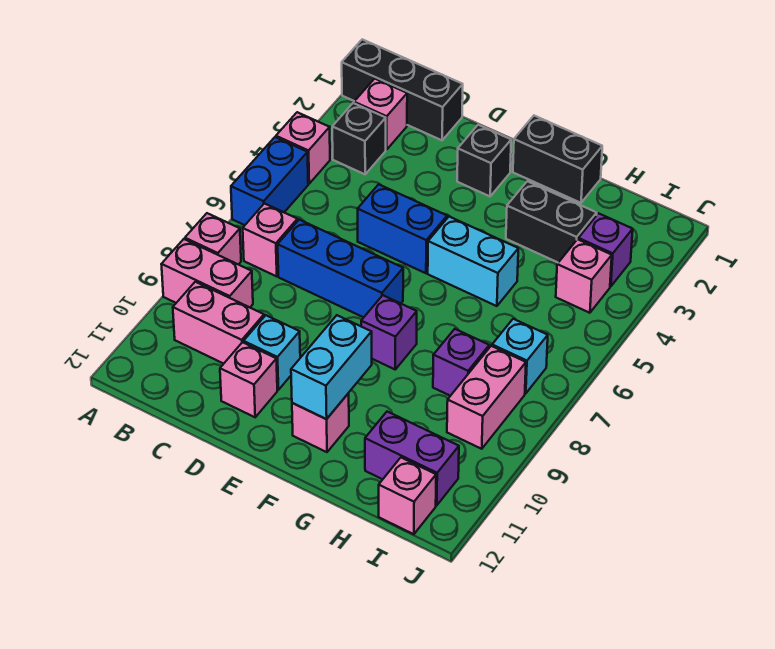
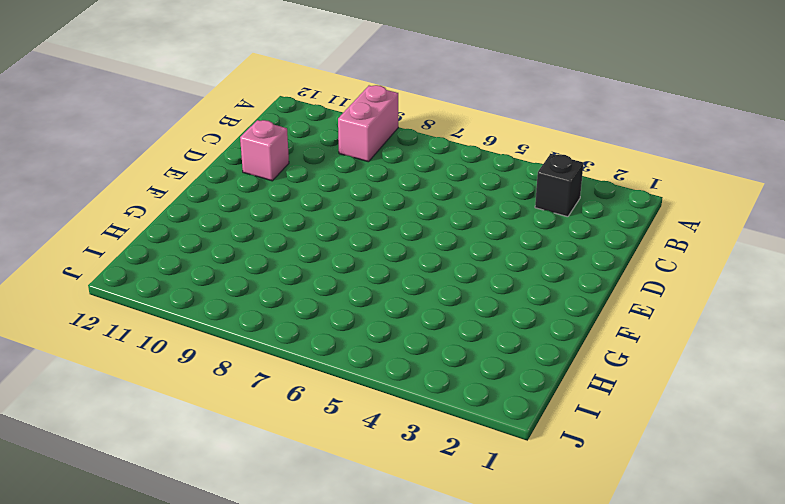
none -> black brick A1:C1 level 1
none -> pink brick A4 level 1
none -> blue brick A5:A6 level 1

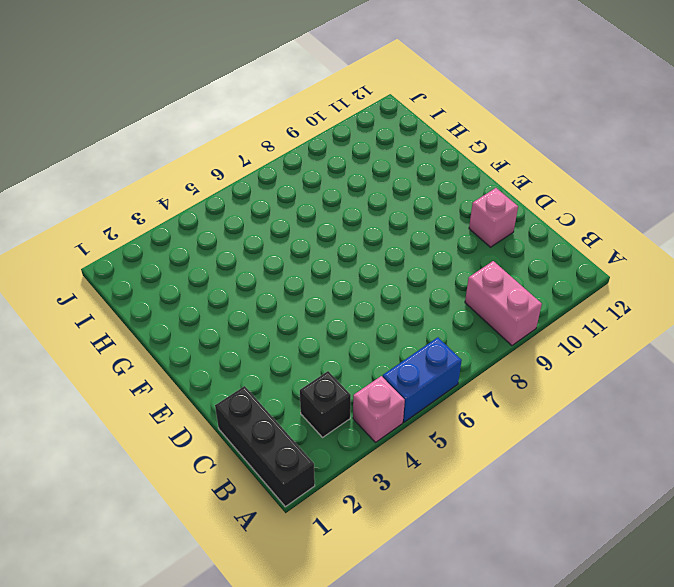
none -> pink brick A8 level 1
none -> pink brick B2 level 1
none -> pink brick B7 level 1

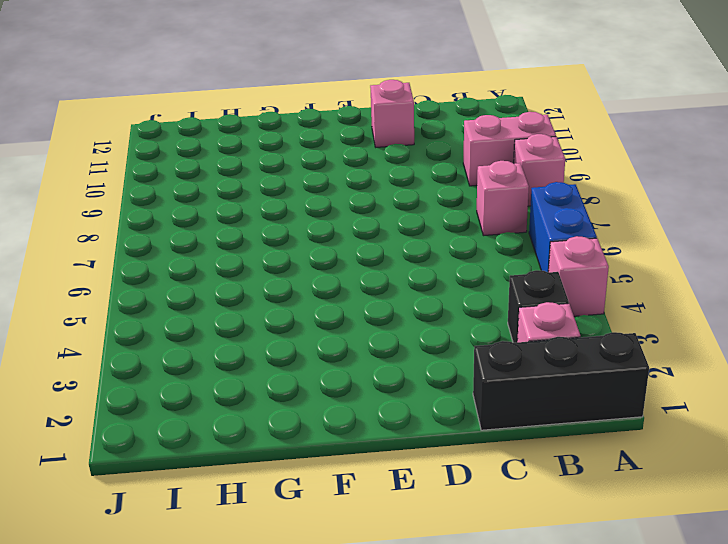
none -> pink brick B10:C10 level 1
none -> blue brick C7:E7 level 1
none -> blue brick D5:E5 level 1

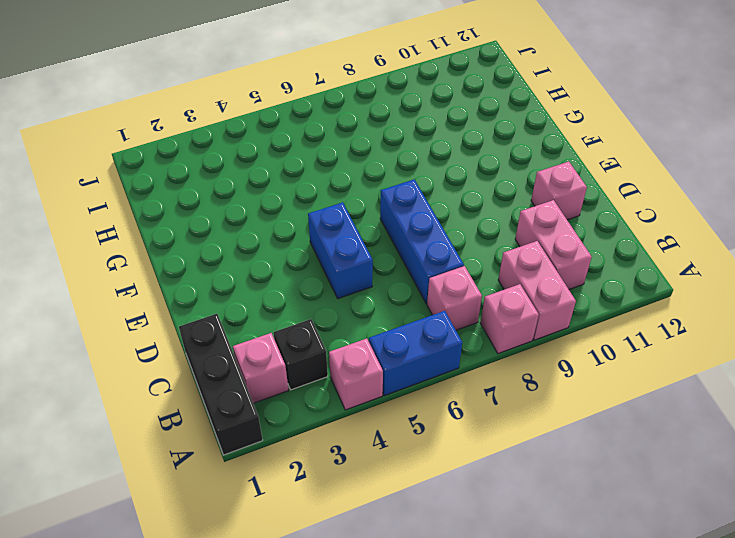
none -> cyan brick D10 level 1
none -> black brick E2 level 1
none -> black brick F1:G1 level 1

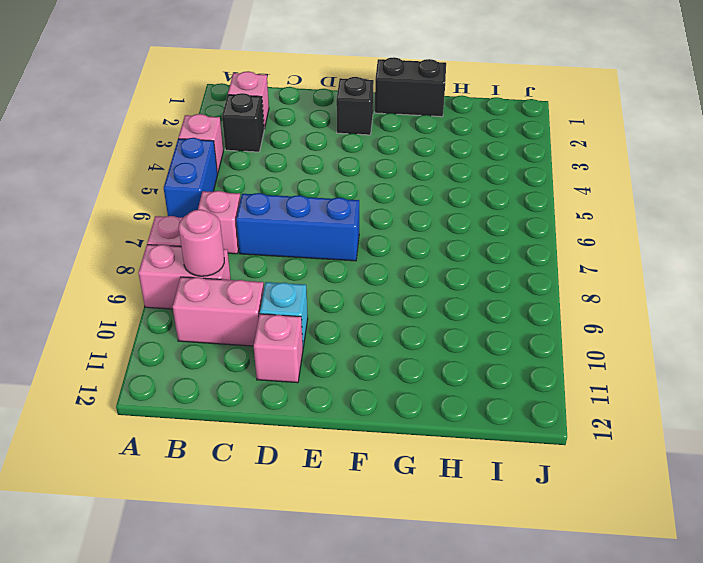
pink round brick B9 level 2 -> none
none -> black brick A1:C1 level 1
none -> blue brick D5:E5 level 1
none -> cyan brick F5:G5 level 1

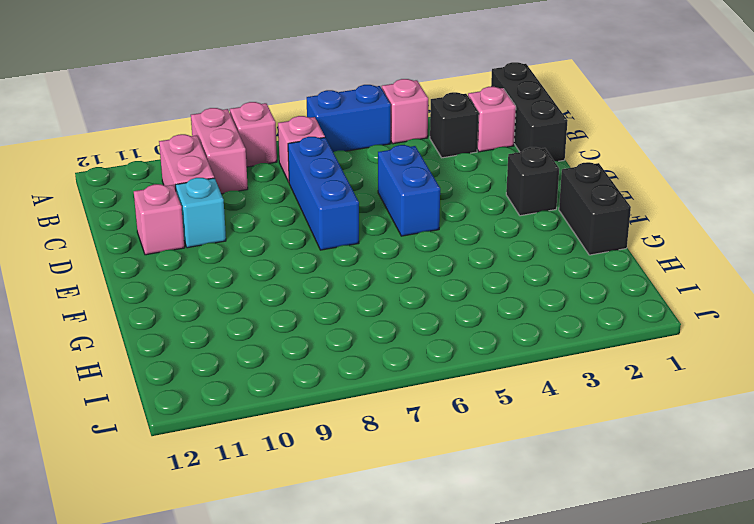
none -> cyan brick F5:G5 level 1
none -> purple brick F8 level 1
none -> pink brick F11 level 1

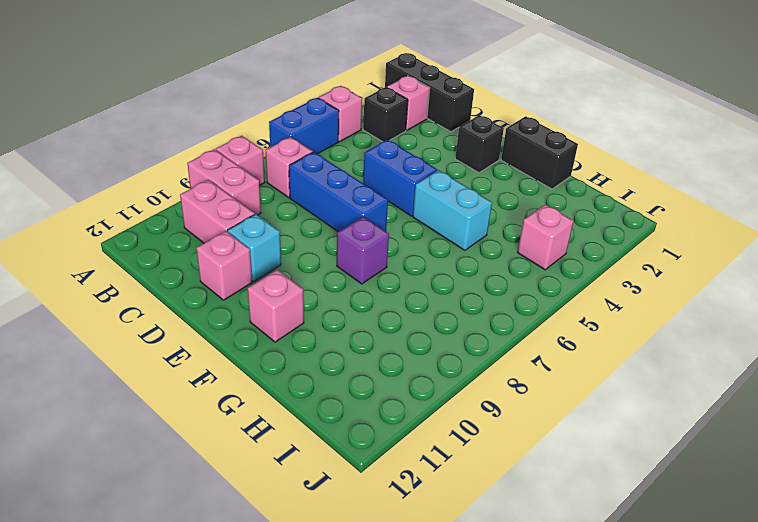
none -> black brick G3:H3 level 1
none -> purple brick H8 level 1
none -> purple brick H11:I11 level 1

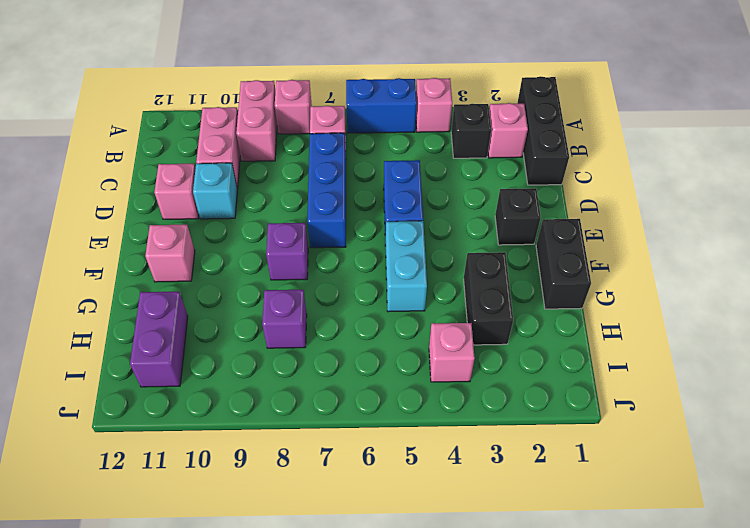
none -> purple brick I3 level 1
none -> cyan brick I7 level 1
none -> pink brick I8:I9 level 1

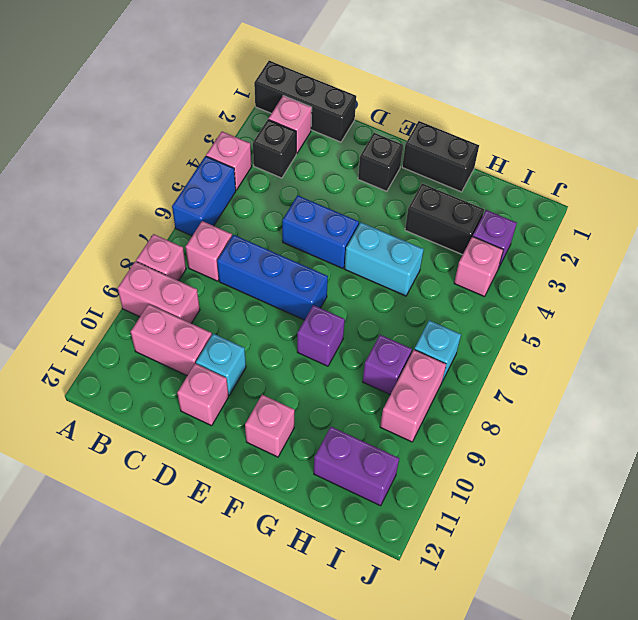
none -> pink brick I12 level 1
none -> cyan brick F10:F11 level 2

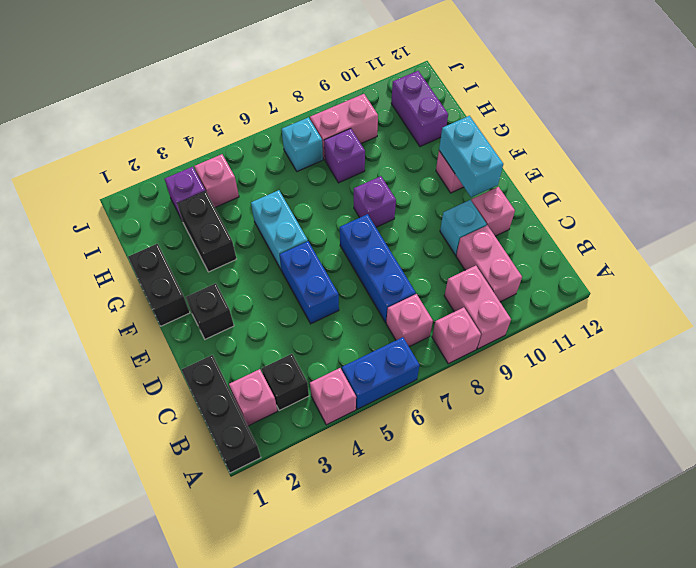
cyan brick E11:F11 level 2 -> cyan brick F10:F11 level 2
none -> pink brick I12 level 1

